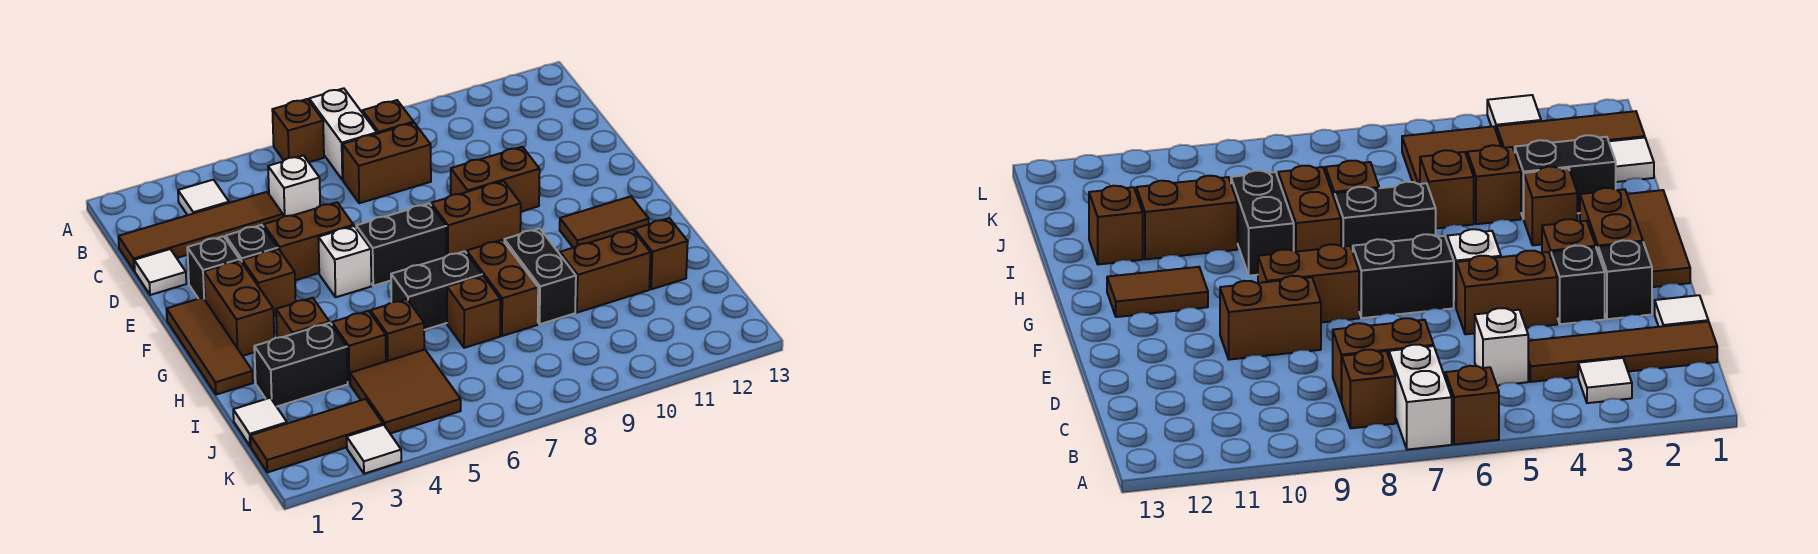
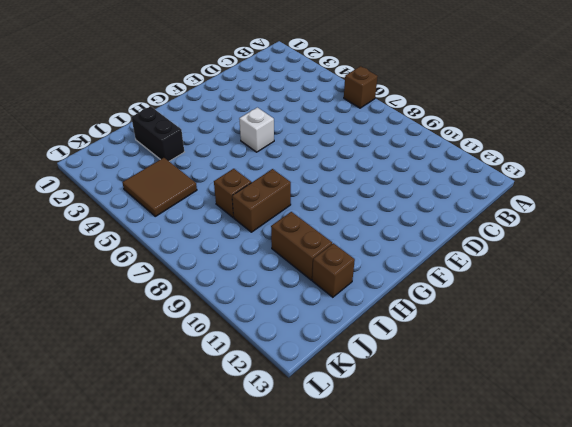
none -> white brick A7:B7 level 1
none -> white tile B3 level 1
none -> brown brick B8 level 1
none -> brown tile C1:C4 level 1

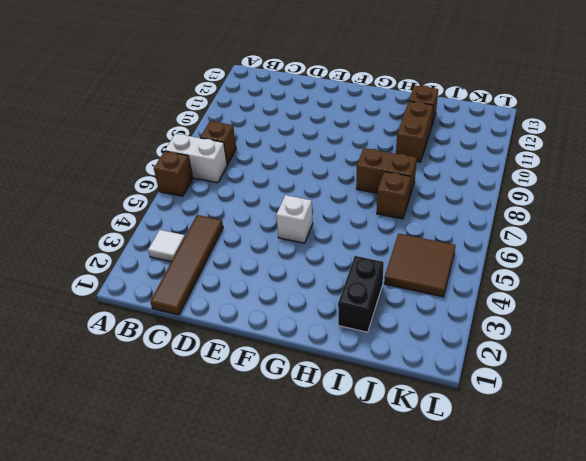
none -> white brick C5 level 1
none -> brown brick C7:C8 level 1
none -> white tile D1 level 1
none -> black brick E2 level 1

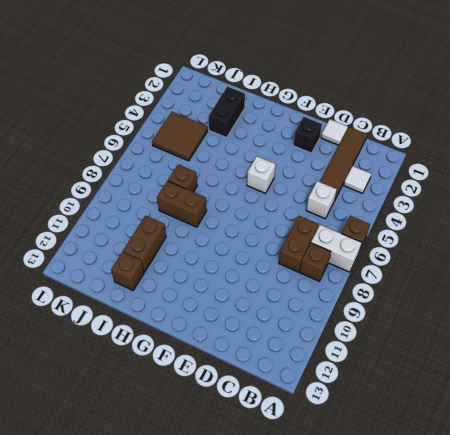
none -> black brick E3 level 1
none -> brown brick E4:E5 level 1
none -> brown brick E9:E10 level 1
none -> brown tile F1:H1 level 1

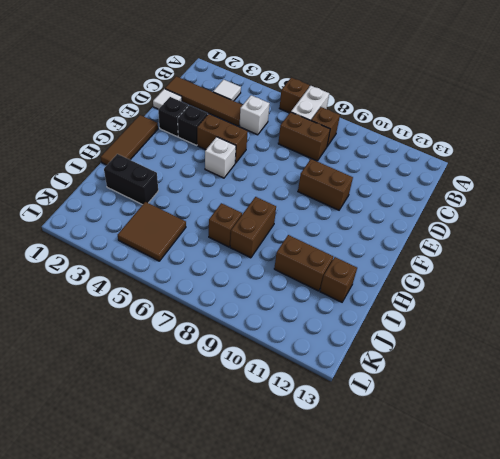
none -> brown brick F2:G2 level 1
none -> brown brick F3 level 1
none -> black brick F6:F7 level 1
none -> brown brick F8:F9 level 1

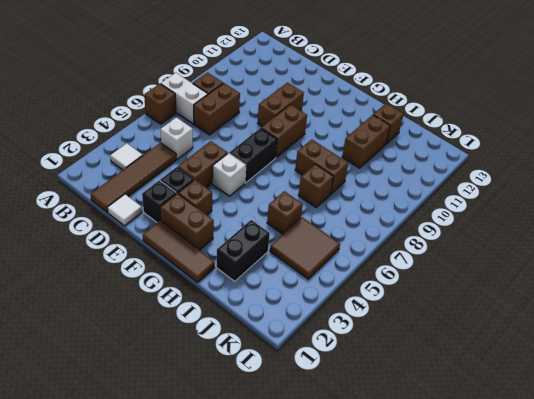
none -> brown tile G11:G12 level 1
none -> brown brick H3 level 1
none -> black brick H6:H7 level 1
none -> black brick H9:I9 level 1

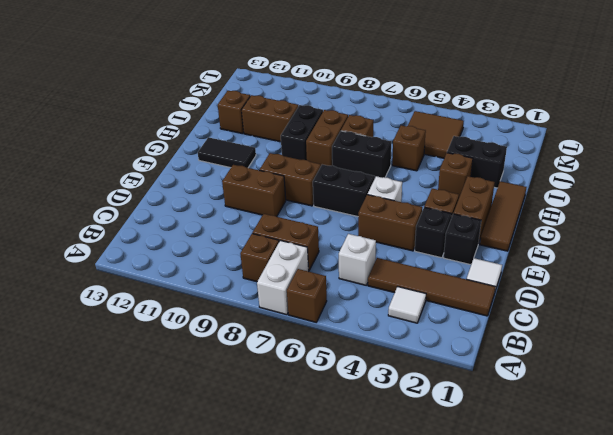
black tile G11:G12 level 1 -> brown tile G11:G12 level 1
none -> brown brick I4 level 1
none -> white tile J1 level 1
none -> brown tile K1:K3 level 1
none -> white tile L3 level 1

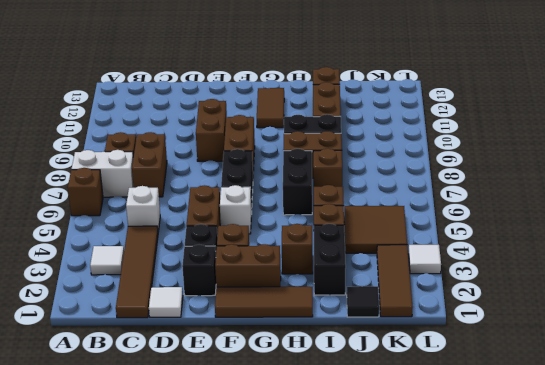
black tile J1 level 1 -> white tile J1 level 1

